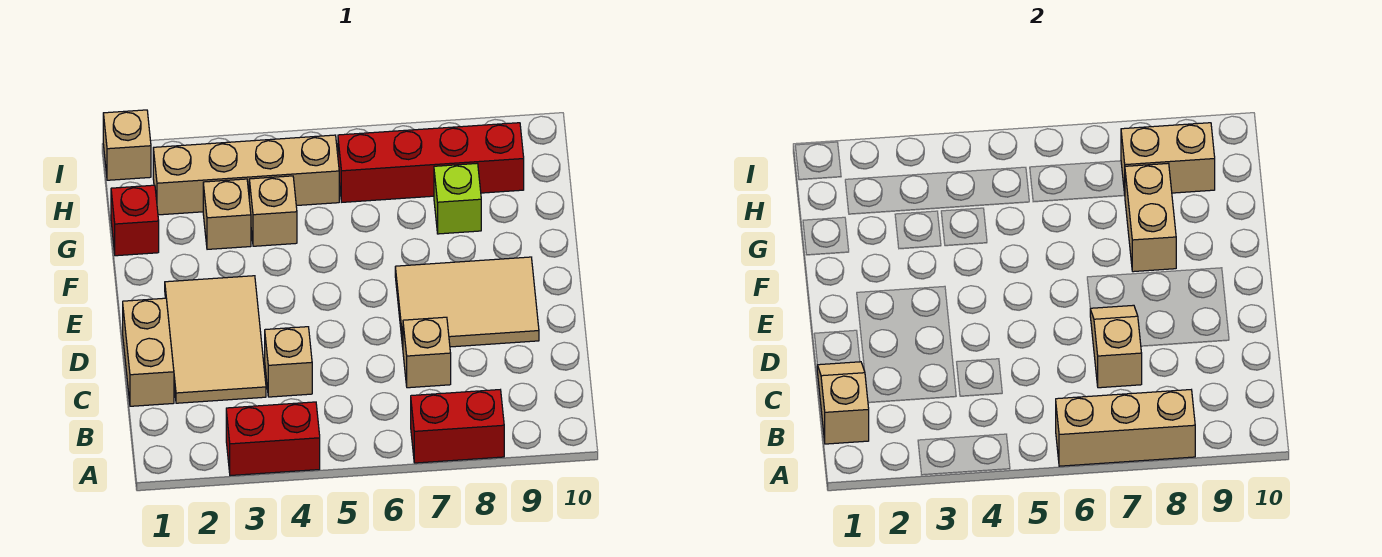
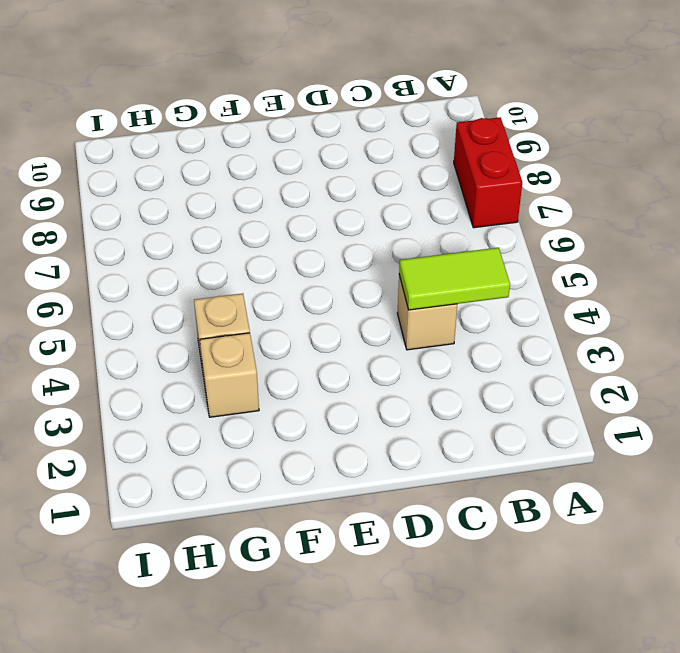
lime tile B4:C4 level 2 -> none
none -> red brick A3:A4 level 1
none -> tan brick C1:D1 level 1
none -> tan tile C2:E3 level 1

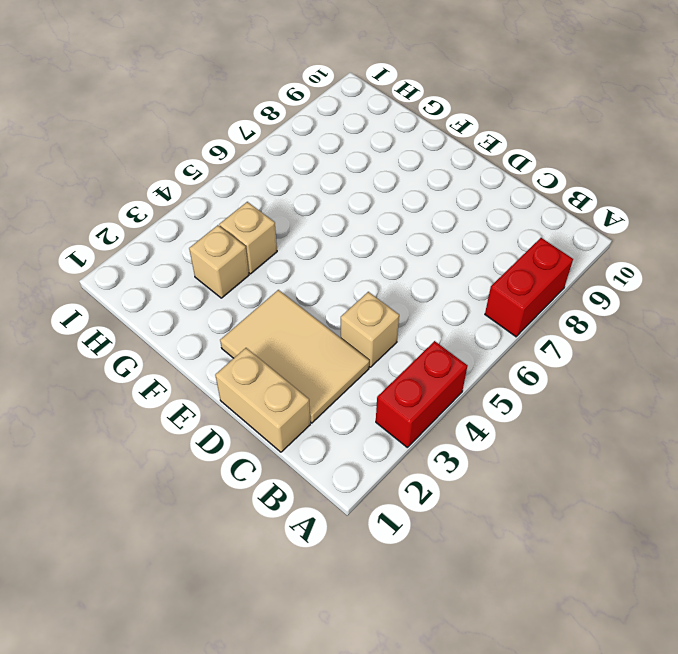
none -> tan brick C7 level 1
none -> tan tile D7:E9 level 1
none -> red brick G1 level 1

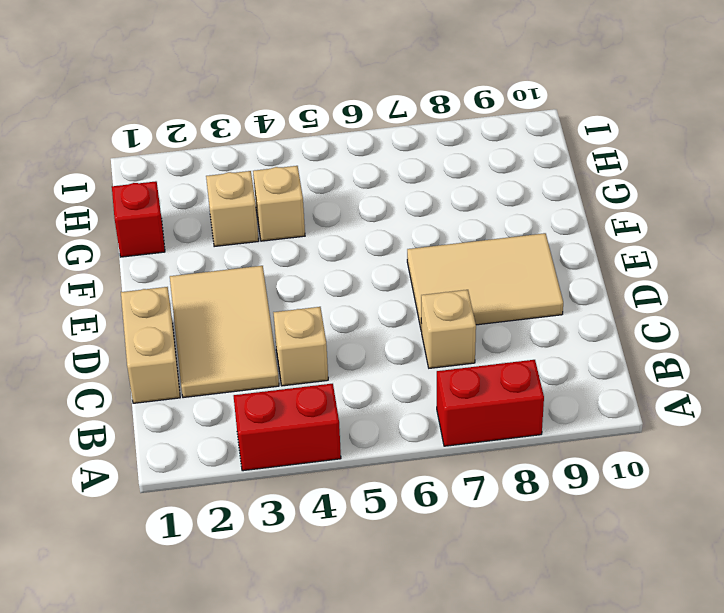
none -> lime brick G8 level 1
none -> tan brick H2:H5 level 1
none -> red brick H6:H9 level 1

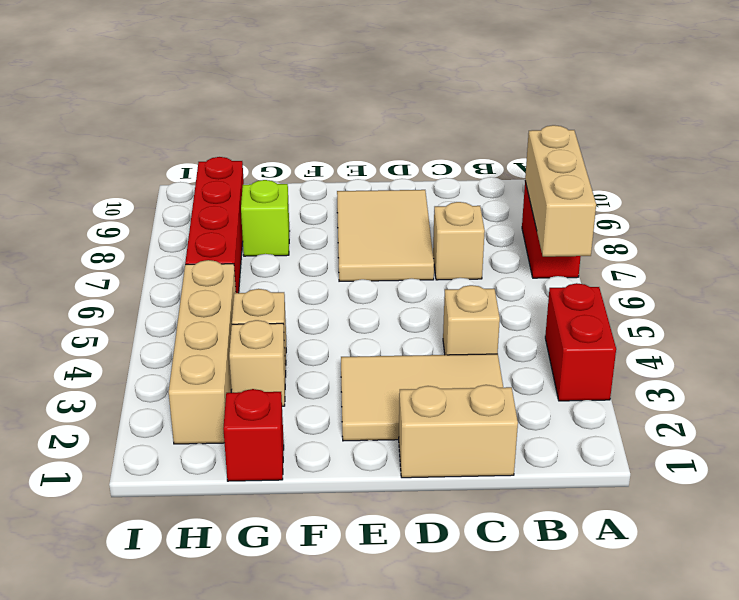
none -> tan brick I1 level 1
none -> tan slope B1:C1 level 2 top B
none -> tan slope C7:D7 level 2 top C

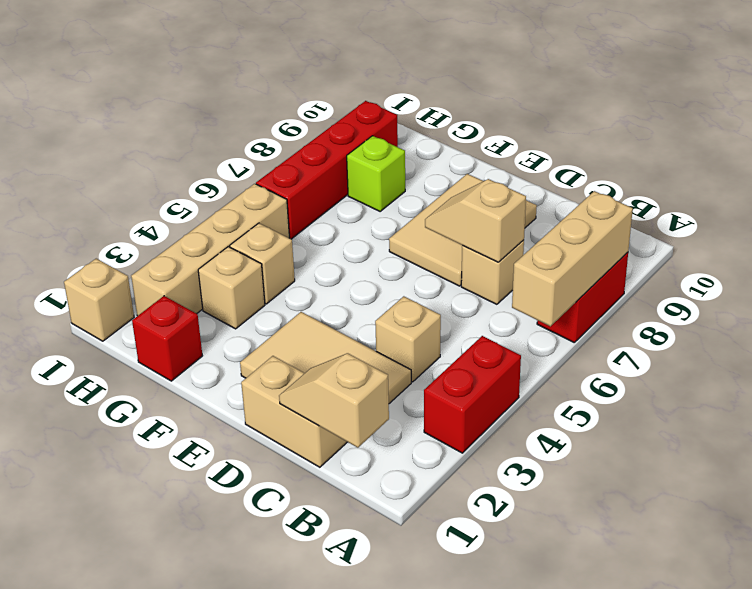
none -> tan brick F8:G8 level 2
none -> tan brick H8:H9 level 2

